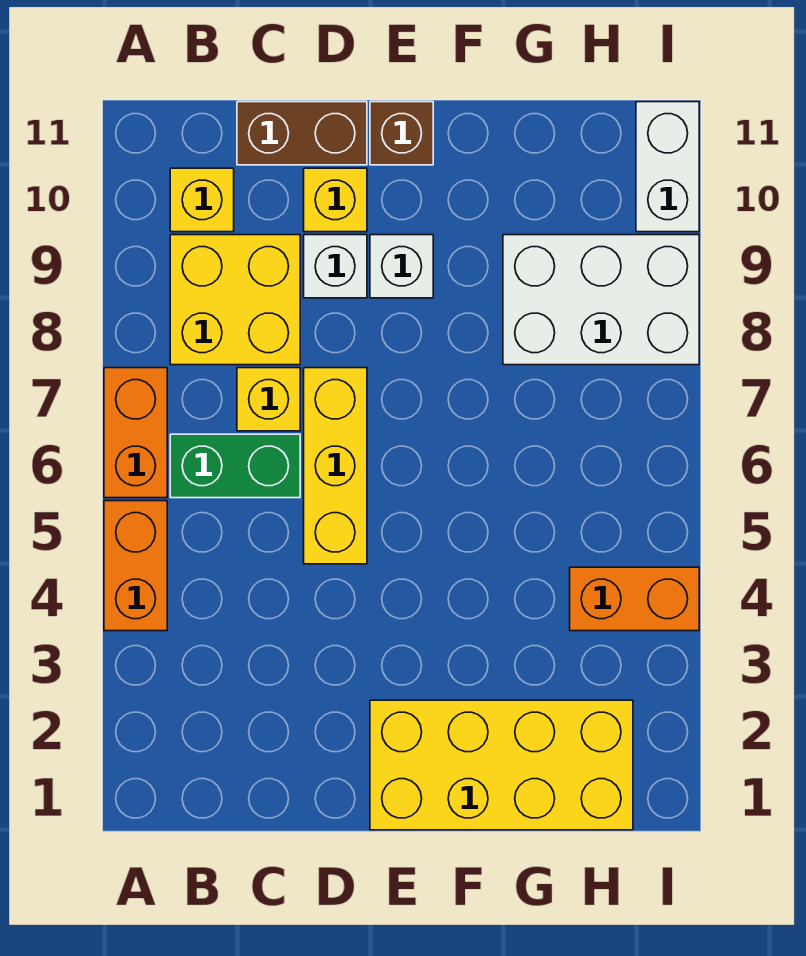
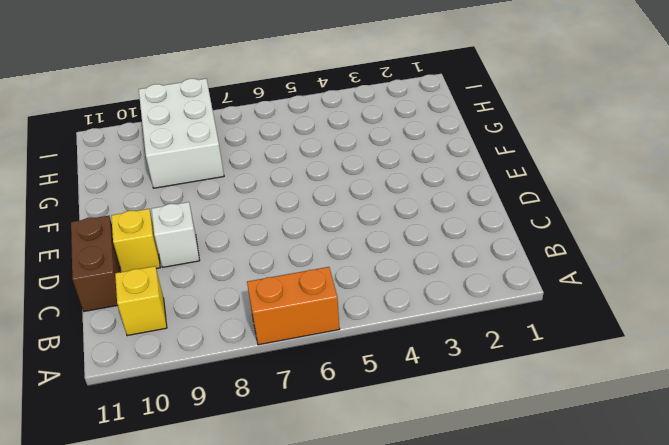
none -> orange brick A4:A5 level 1
none -> green brick B6:C6 level 1
none -> yellow brick B8:C9 level 1

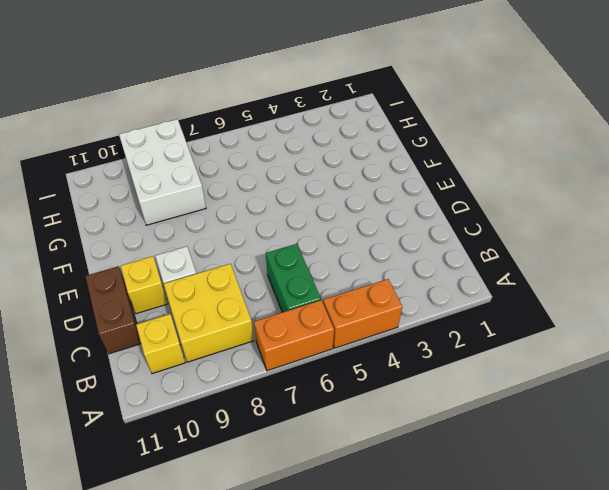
none -> yellow brick C7 level 1
none -> yellow brick D5:D7 level 1
none -> yellow brick E1:H2 level 1

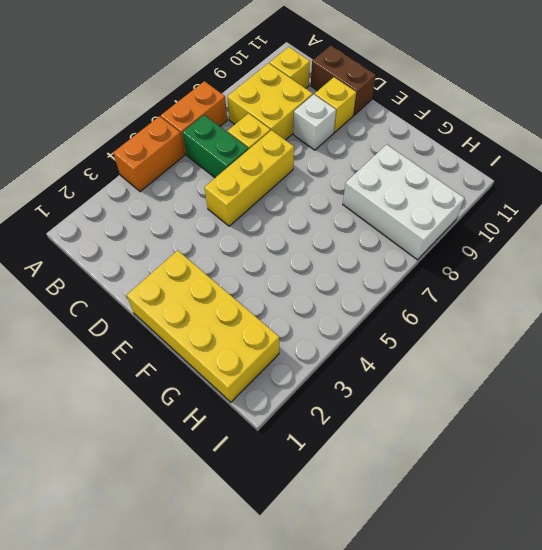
none -> white brick E9 level 1
none -> brown brick E11 level 1
none -> orange brick H4:I4 level 1

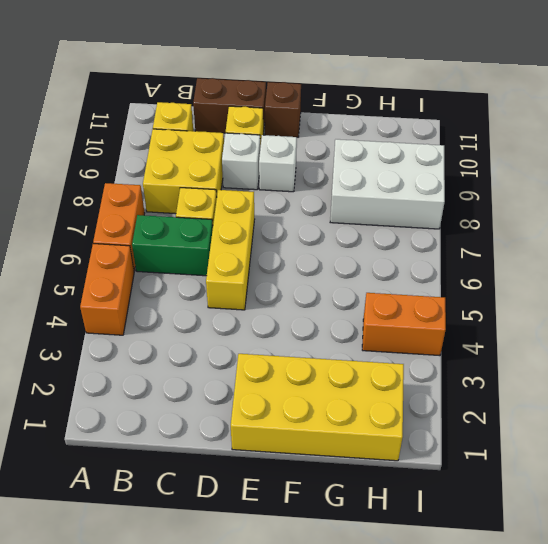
none -> white brick I10:I11 level 1

